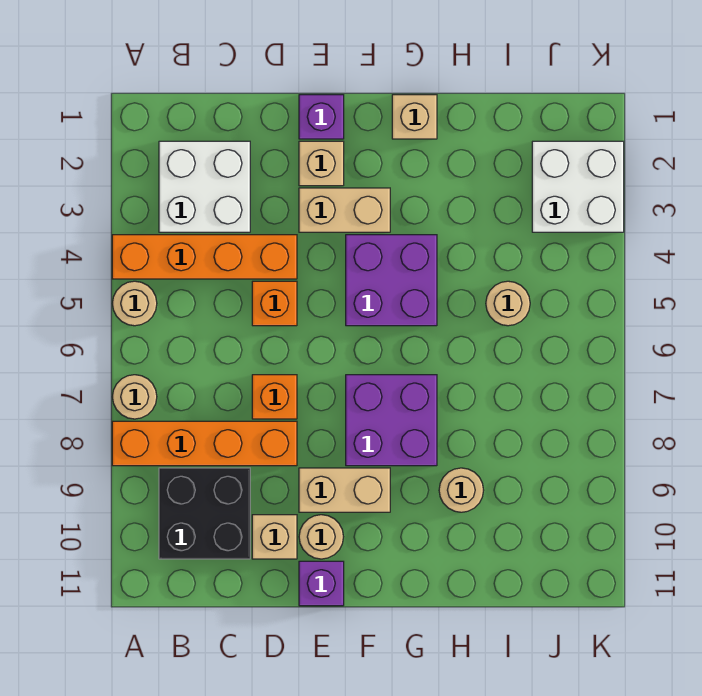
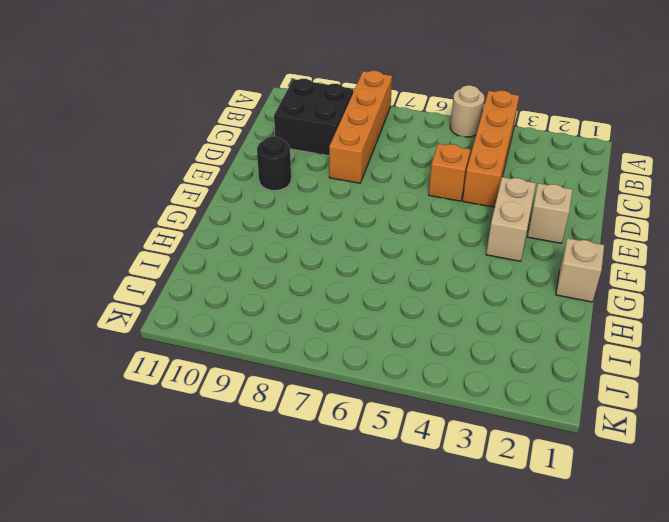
black round brick E10 level 1 -> tan round brick E10 level 1
none -> tan round brick A7 level 1
none -> white brick B2:C3 level 1
none -> orange brick D7 level 1

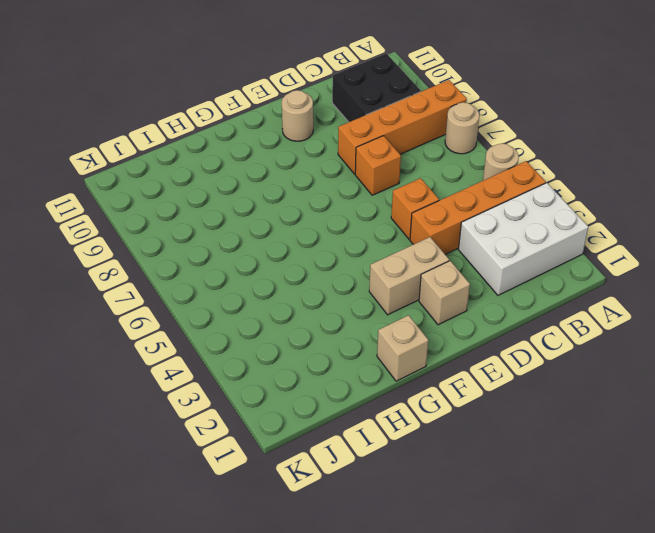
white brick A2:C3 level 1 -> white brick B2:C3 level 1
none -> tan brick D10 level 1
none -> purple brick E1 level 1
none -> tan brick E9:F9 level 1

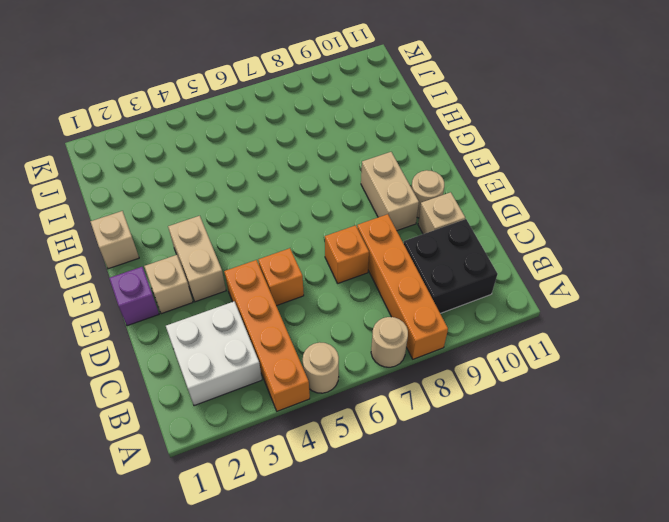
none -> purple brick E11 level 1
none -> purple brick F4:G5 level 1
none -> purple brick F7:G8 level 1

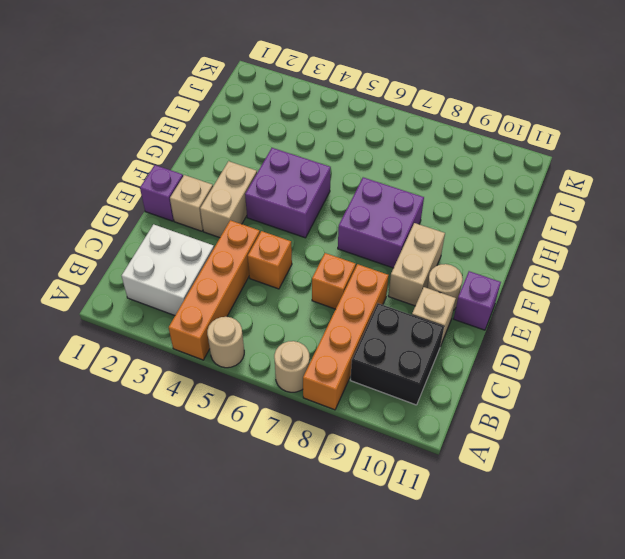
none -> tan brick G1 level 1
none -> tan round brick H9 level 1
none -> tan round brick I5 level 1

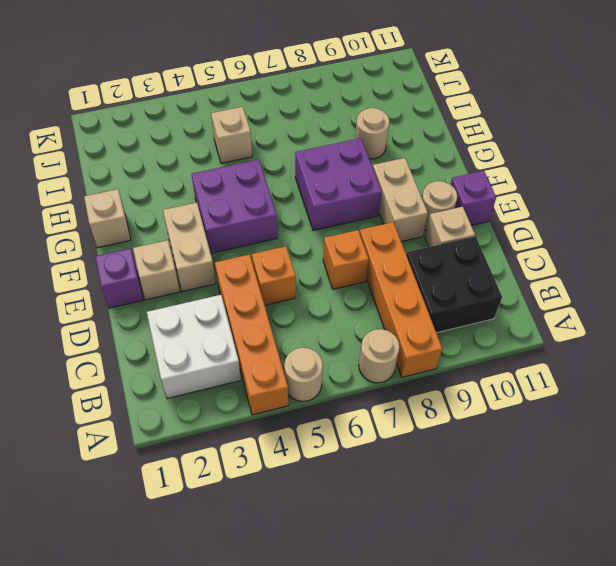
tan brick I5 level 1 -> tan round brick I5 level 1
none -> white brick J2:K3 level 1

